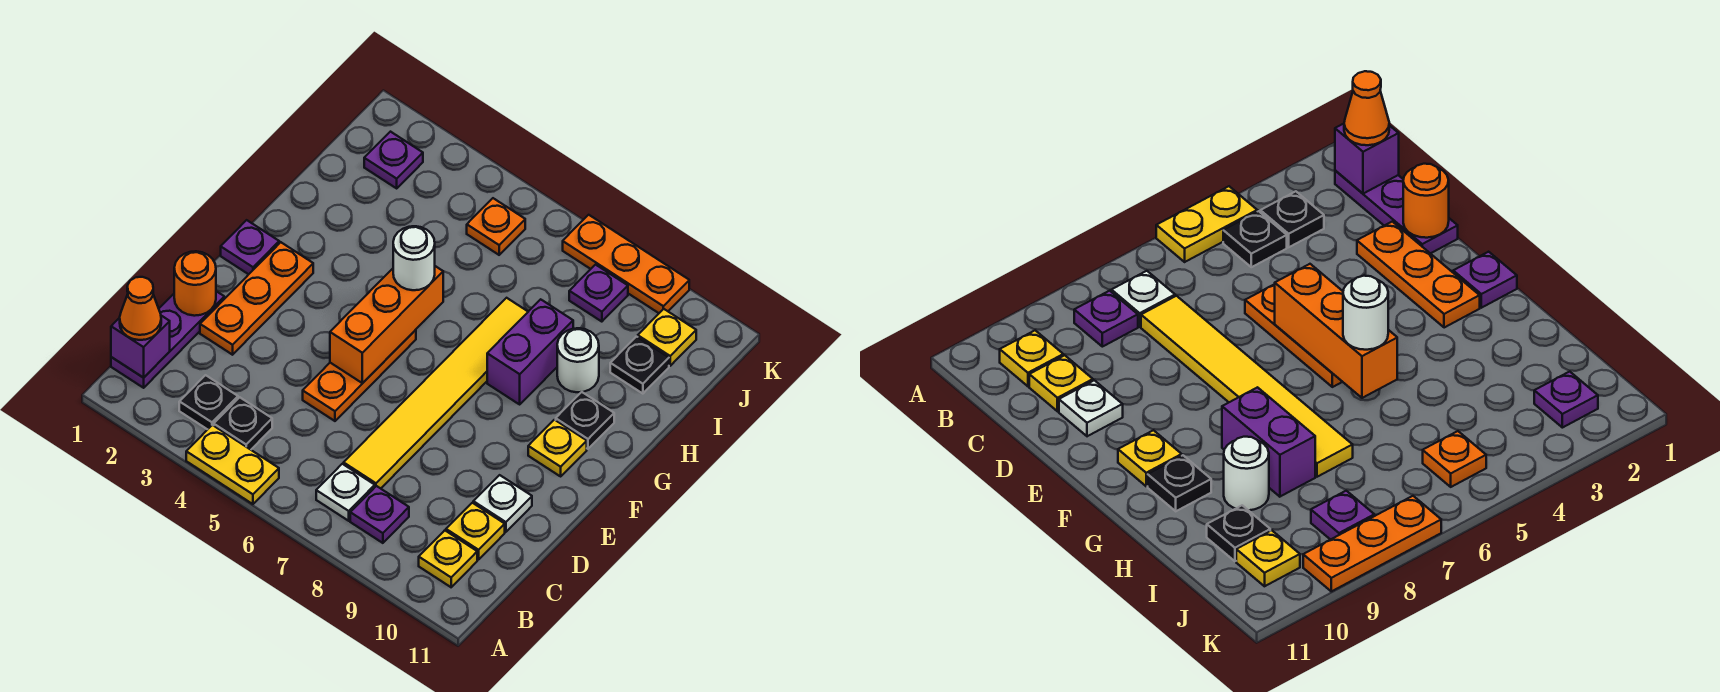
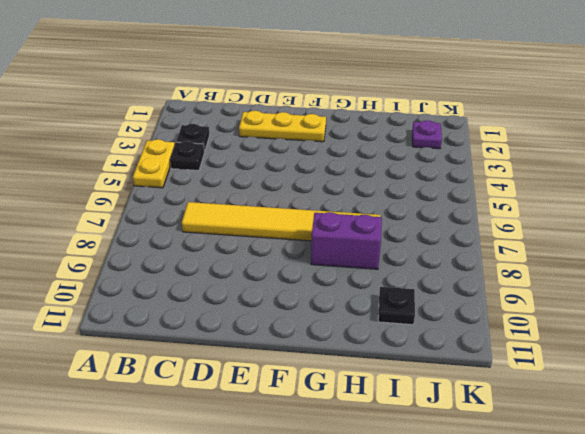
yellow plate D2:F2 level 1 -> orange plate D2:F2 level 1
none -> purple plate B1:D1 level 1
none -> white plate B7 level 1
none -> purple plate B8 level 1

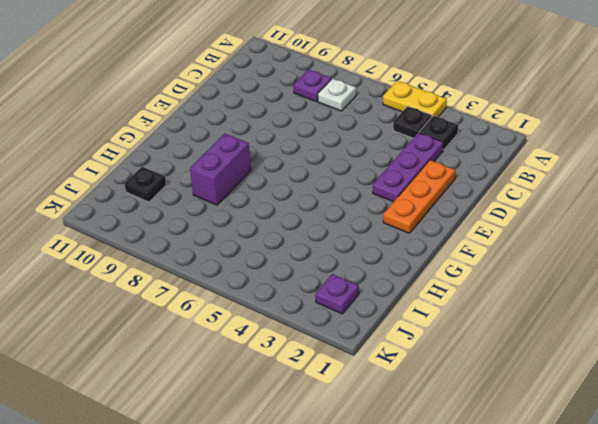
purple plate C3:E3 level 1 -> purple plate B1:D1 level 1
none -> yellow plate B10 level 1
none -> yellow tile C7:H7 level 1
none -> yellow plate C10 level 1

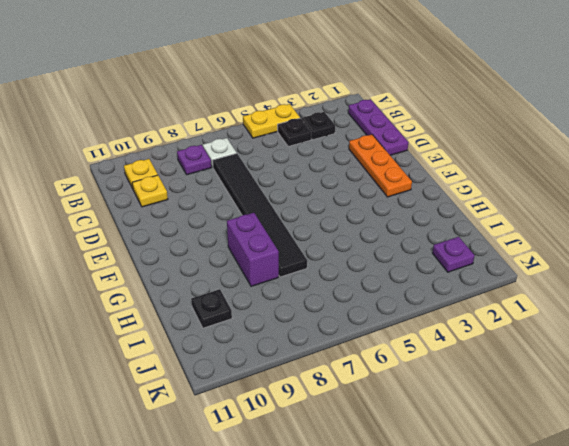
black tile C7:H7 level 1 -> yellow tile C7:H7 level 1
none -> orange plate D5:F5 level 1
none -> white plate D10 level 1
none -> purple plate F1 level 1

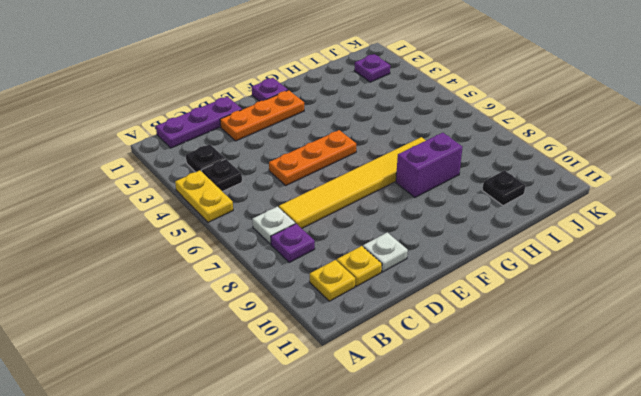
none -> yellow plate F10 level 1
none -> black plate G10 level 1
none -> white round brick H9 level 1

